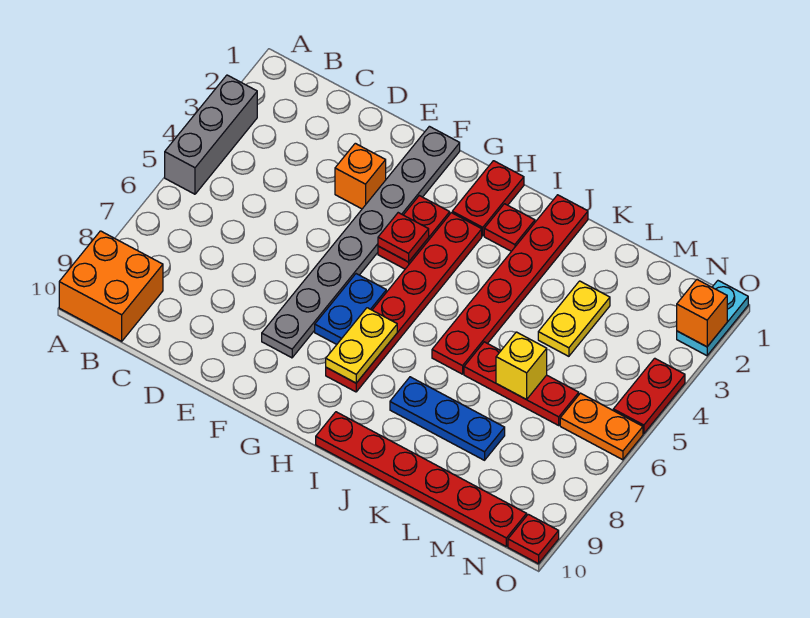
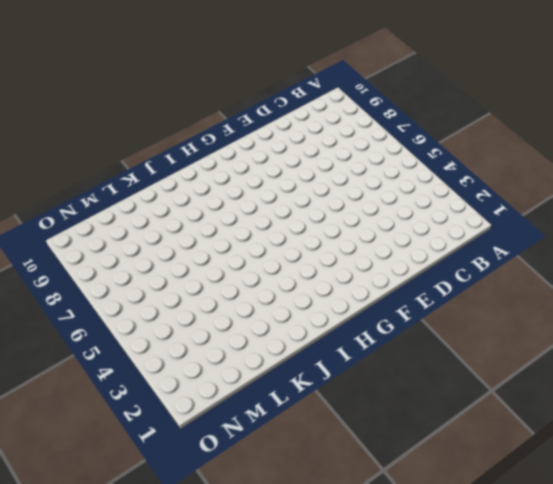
none -> grey brick A3:A5 level 1
none -> orange brick A9:B10 level 1
none -> orange brick E3 level 1

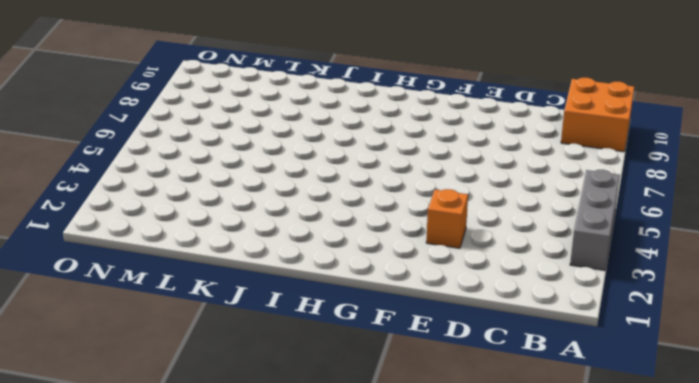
none -> grey plate F1:F8 level 1
none -> red plate G3:G4 level 1
none -> blue plate G6:G7 level 1

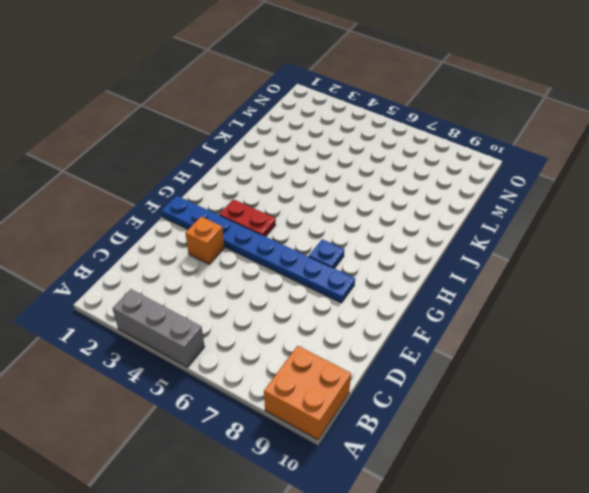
blue plate F1:F8 level 1 -> grey plate F1:F8 level 1
blue plate G7 level 1 -> blue plate G6:G7 level 1
none -> red plate H1:H2 level 1
none -> red plate H3:H8 level 1
none -> red plate I2 level 1

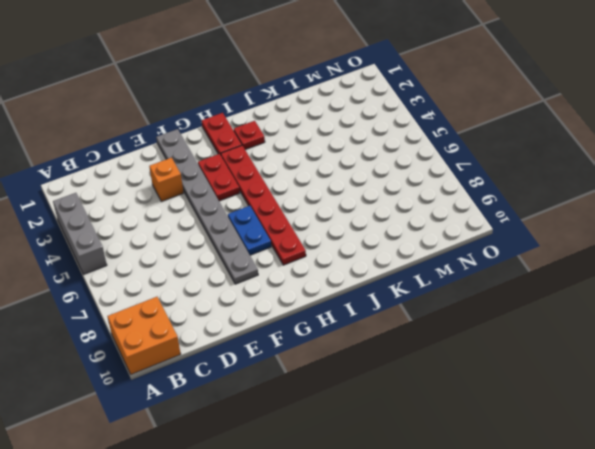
none -> red plate I10:N10 level 1
none -> red plate J1:J6 level 1
none -> blue plate J8:L8 level 1

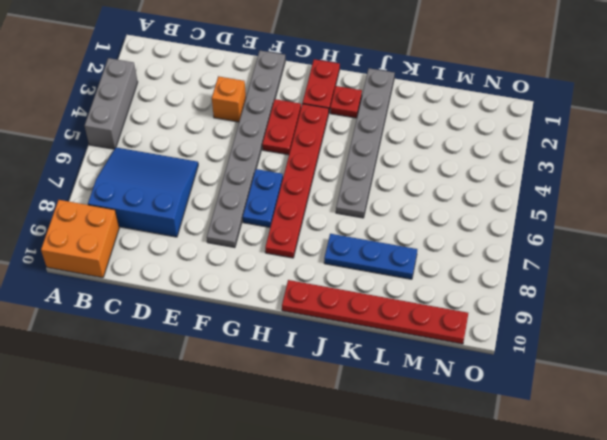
blue slope B6:D8 level 1 top 8 -> none
grey plate J1:J6 level 1 -> red plate J1:J6 level 1
none -> red plate K6:M6 level 1
none -> yellow plate L3:L4 level 1
none -> orange plate N6:O6 level 1

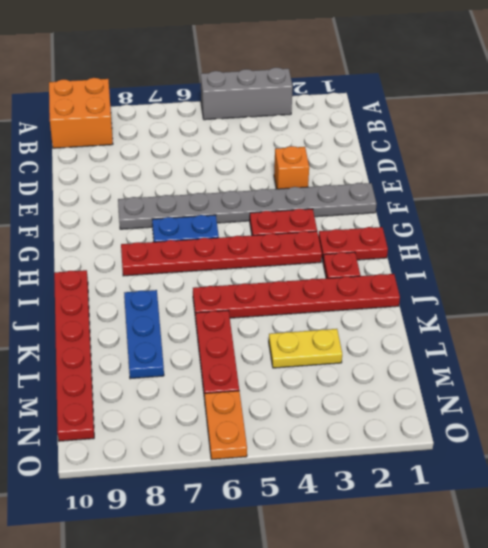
none -> cyan plate O1:O2 level 1
none -> red plate O4:O5 level 1
none -> red plate O10 level 1

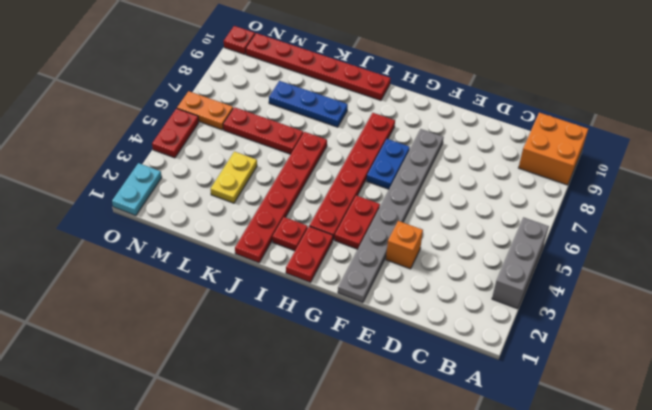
none -> red plate G4 level 2
none -> yellow plate H7:H8 level 2
none -> yellow brick L6 level 2

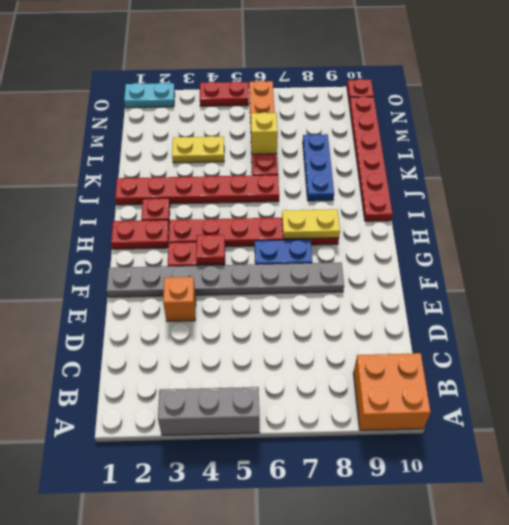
none -> orange brick O2 level 2

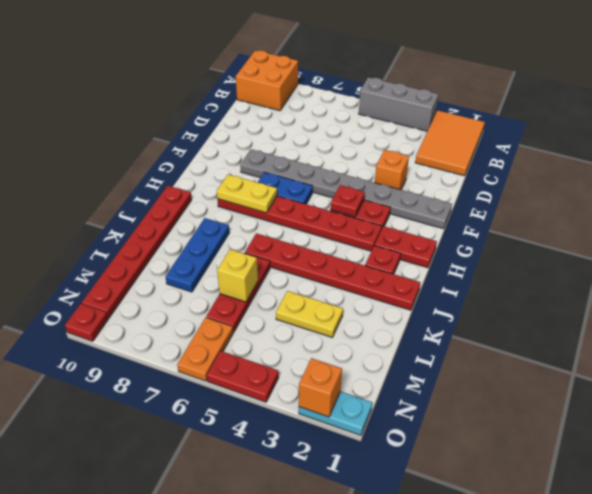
orange tile A1:C2 level 1 -> none

